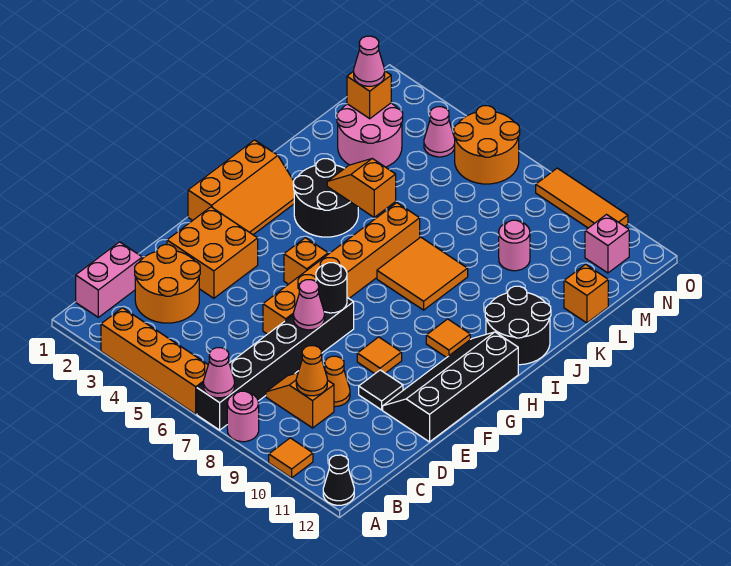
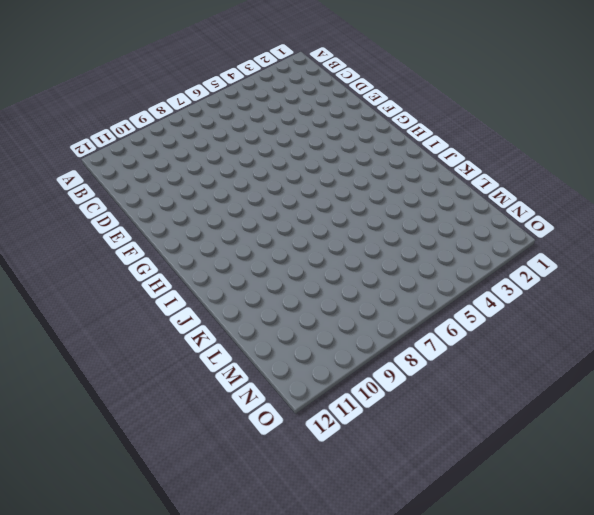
none -> orange brick A3:A6 level 1
none -> black brick A7:F7 level 1
none -> pink round brick A8 level 1
none -> orange tile A10 level 1

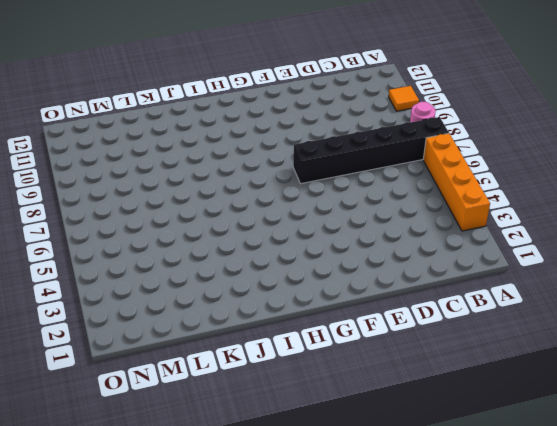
none -> black cone A12 level 1
none -> pink brick B1:C1 level 1
none -> orange round brick C2:D3 level 1
none -> orange slope C8:C9 level 1 top 9

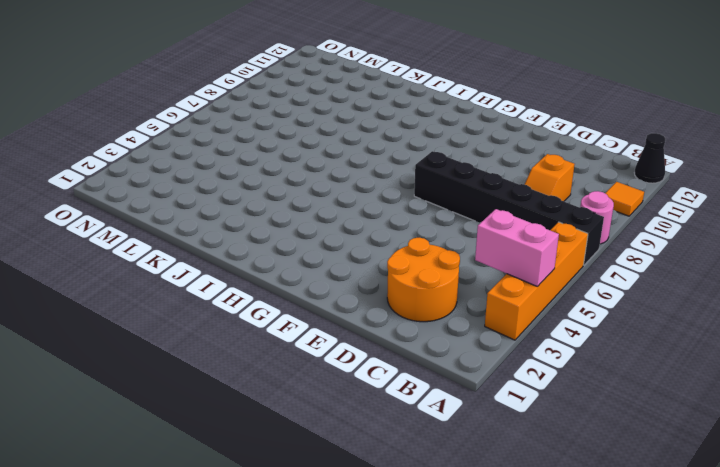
pink brick A4:B4 level 2 -> pink brick B1:C1 level 1
none -> orange cone D9 level 1
none -> orange brick E2:F3 level 1
none -> orange brick E6:J6 level 1
none -> black tile E10 level 1

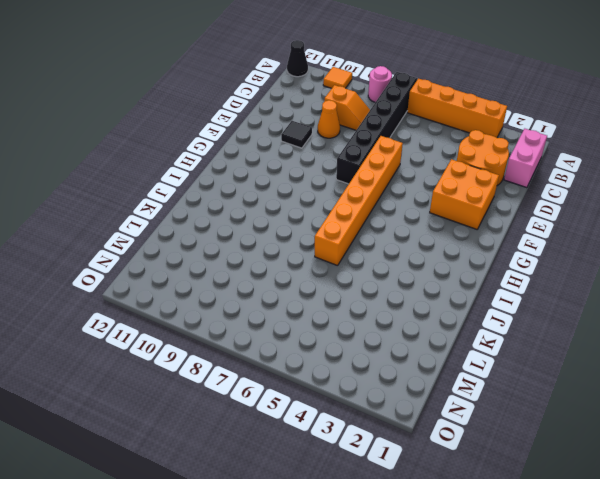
none -> black slope E11:H12 level 1 top 12
none -> orange tile F9 level 1
none -> orange slope G1:I2 level 1 top 1
none -> orange brick G5 level 1

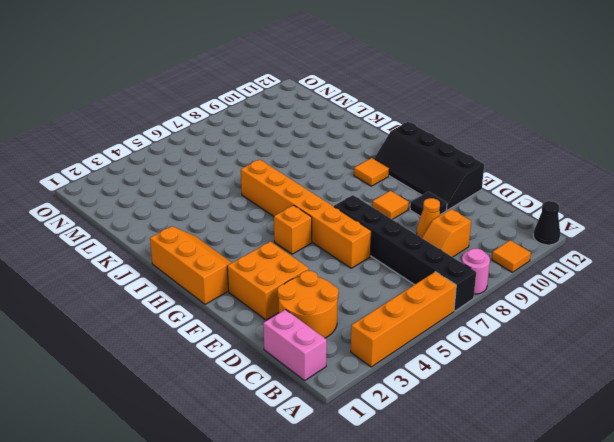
none -> black round brick I3:J4 level 1
none -> orange tile I7:J8 level 1
none -> black round brick I11:J12 level 1
none -> pink round brick L2:M3 level 1

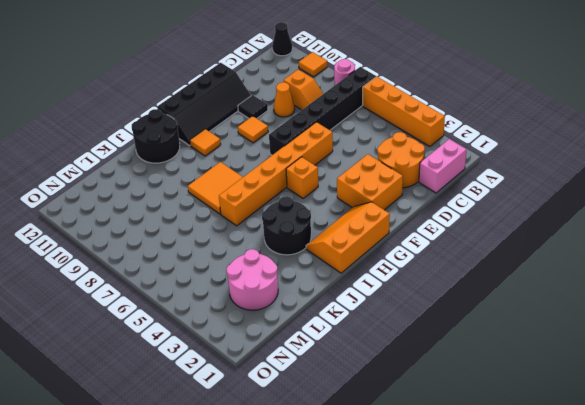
none -> pink round brick L9 level 1
none -> orange brick L12 level 1
none -> pink cone N4 level 1
none -> orange round brick N5:O6 level 1

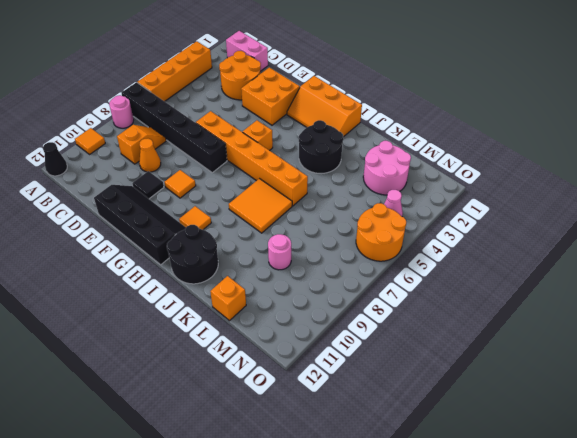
none -> pink brick N11 level 1
none -> orange tile O8:O10 level 1
none -> pink cone A7 level 2
none -> orange cone C9 level 2

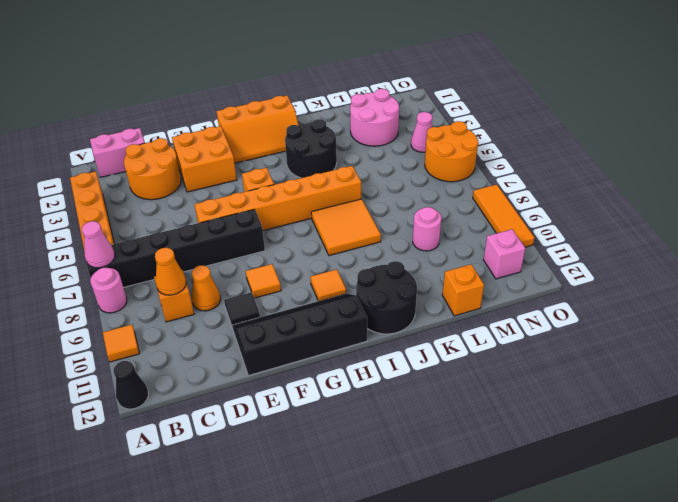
none -> pink cone E7 level 2
none -> black round brick F7 level 2
none -> orange slope J4:J5 level 2 top 5
none -> orange brick M2 level 2

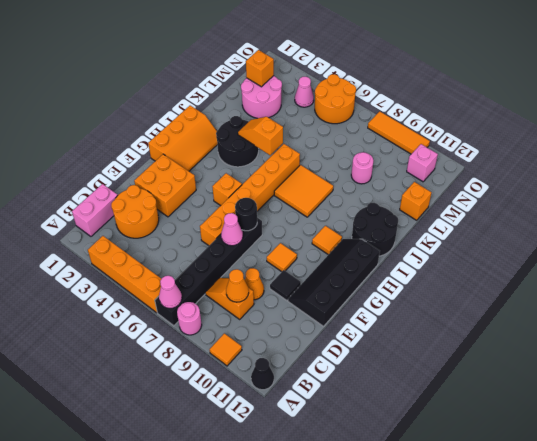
none -> pink cone M2 level 3

